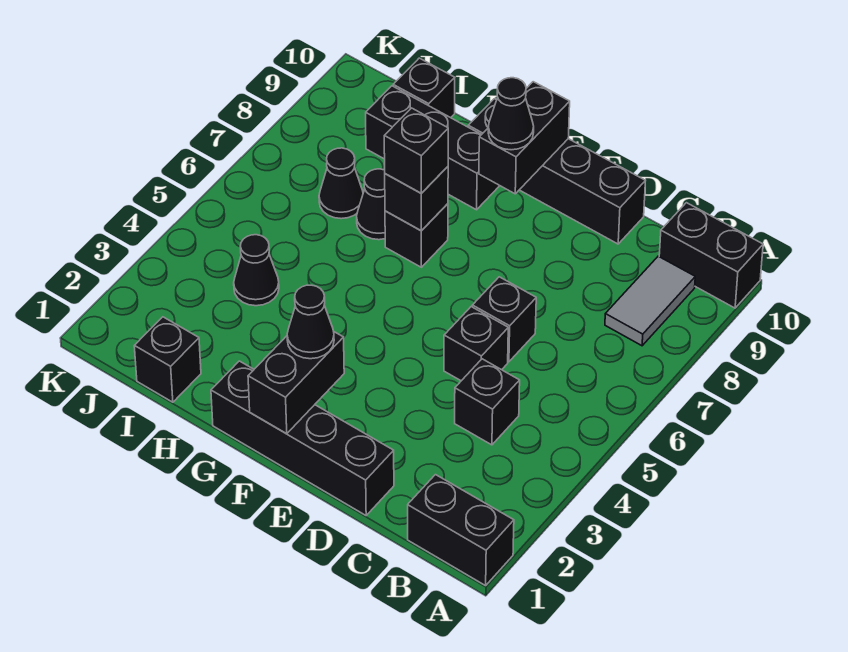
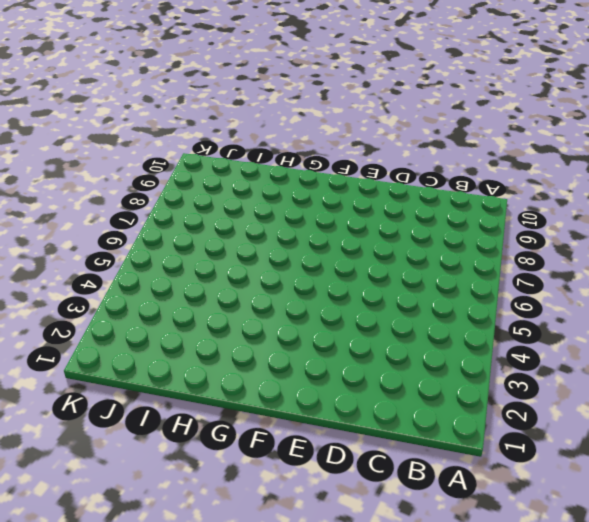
none -> black brick A1:B1 level 1
none -> black brick A10:B10 level 1
none -> grey tile B8:B9 level 1

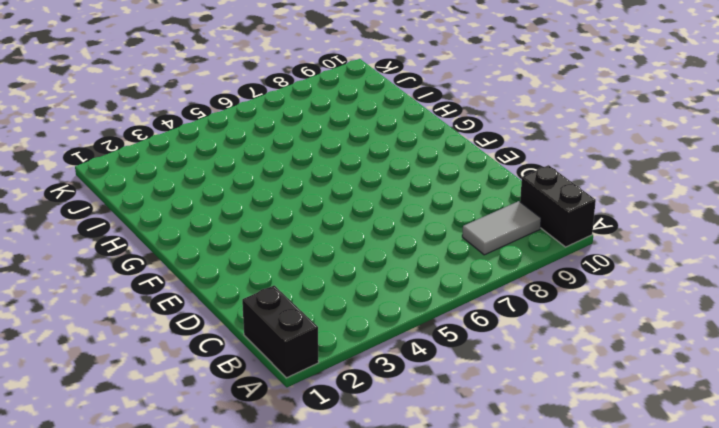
none -> black brick C4 level 1
none -> black brick D1:G1 level 1
none -> black brick D5 level 1

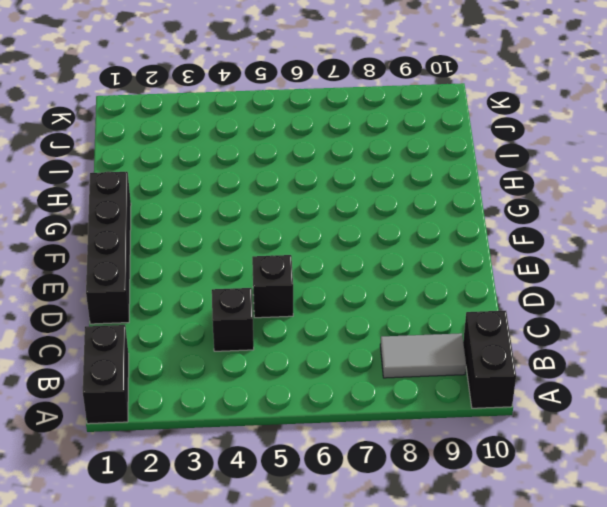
none -> black brick D6 level 1
none -> black brick D10:G10 level 1
none -> black brick G7 level 1

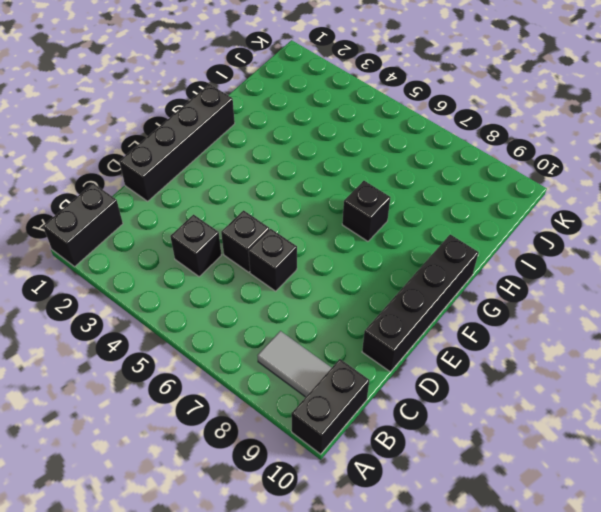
none -> black brick G9:I9 level 1
none -> black cone H7 level 1
none -> black brick I1 level 1

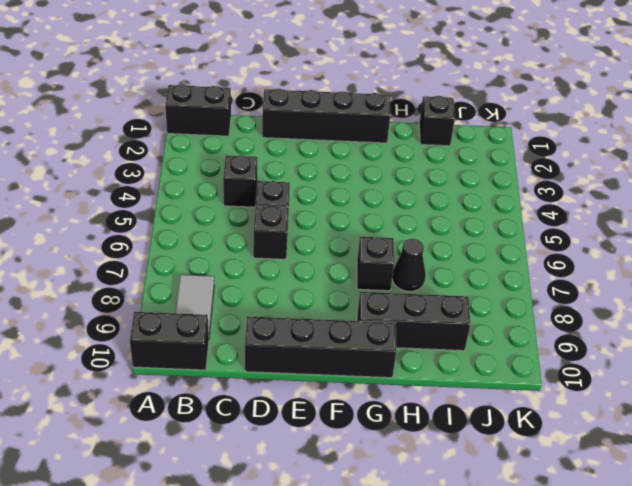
none -> black cone I4 level 1
none -> black cone I7 level 1
none -> black brick I10 level 1

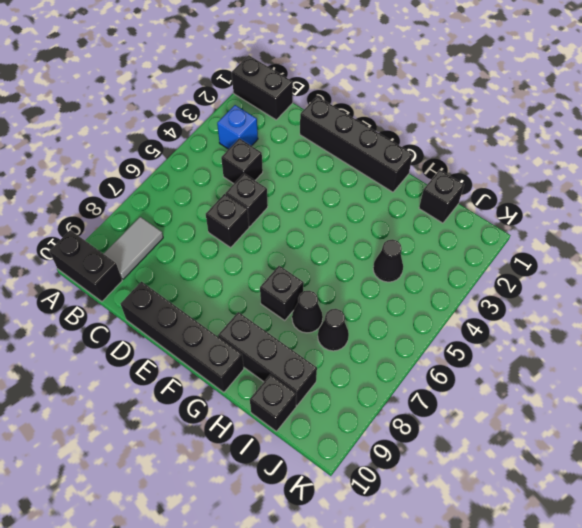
blue brick B3 level 1 -> none
none -> black brick F1:F2 level 2
none -> black brick F9:F10 level 2
none -> black brick G7 level 2

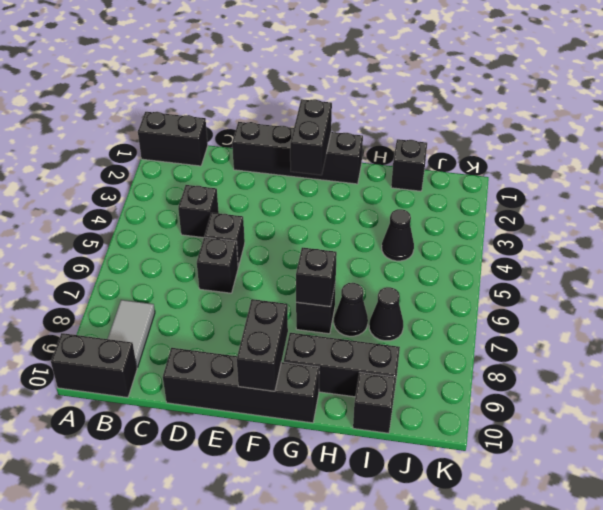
none -> black cone F2 level 3
none -> black cone F9 level 3
none -> black brick G7 level 3

